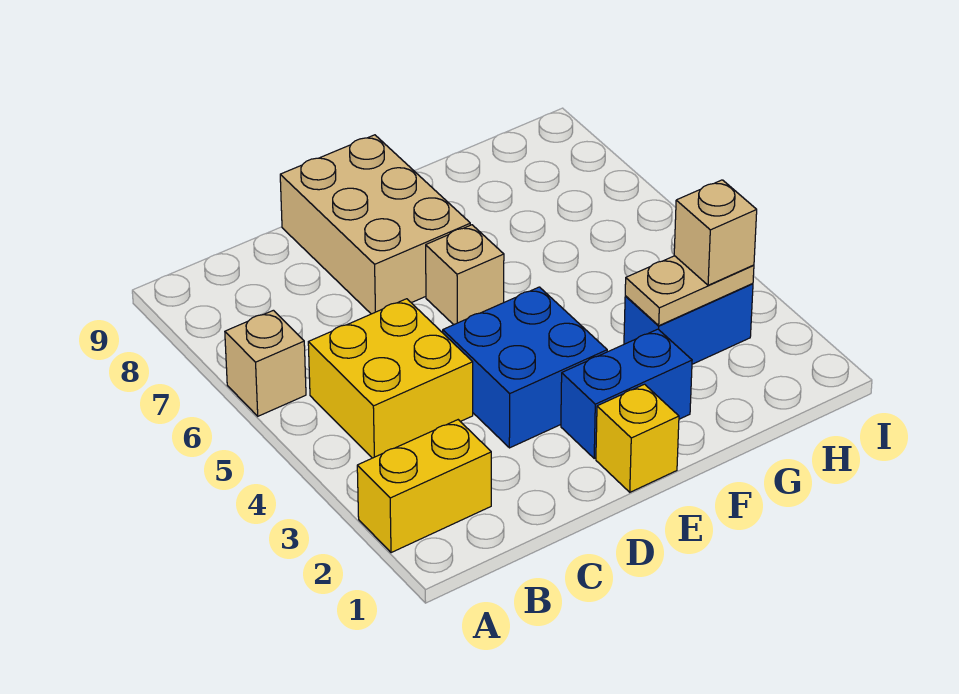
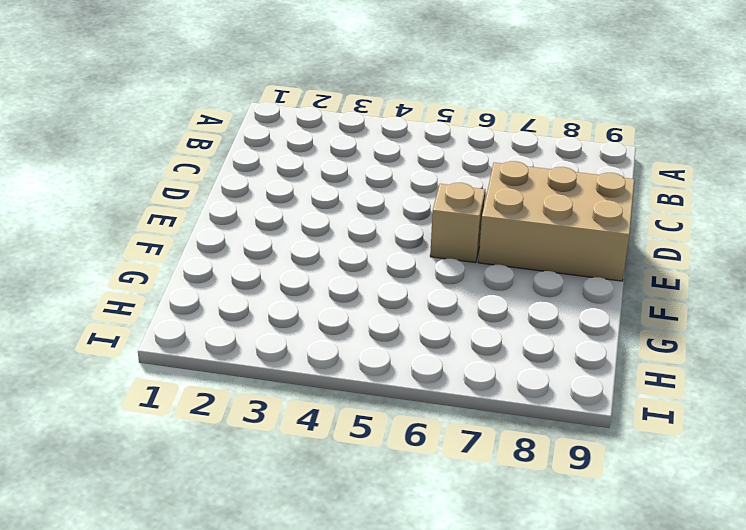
none -> yellow brick A2:B2 level 1
none -> tan brick A6 level 1

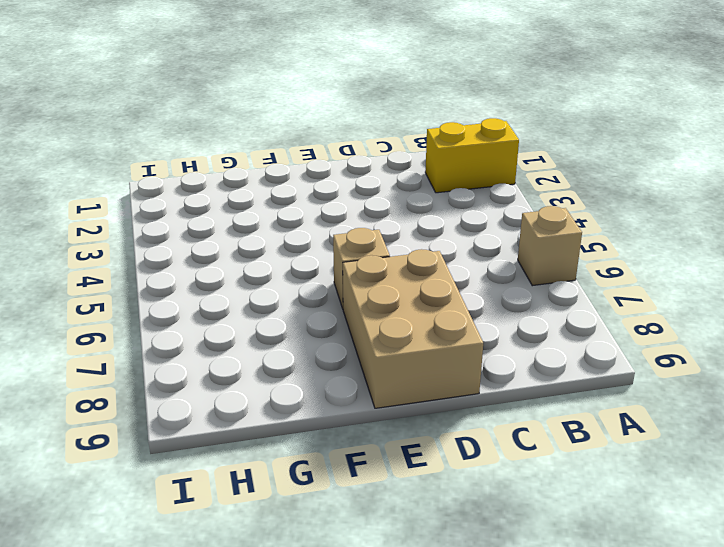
none -> yellow brick B4:C5 level 1
none -> blue brick D3:E4 level 1

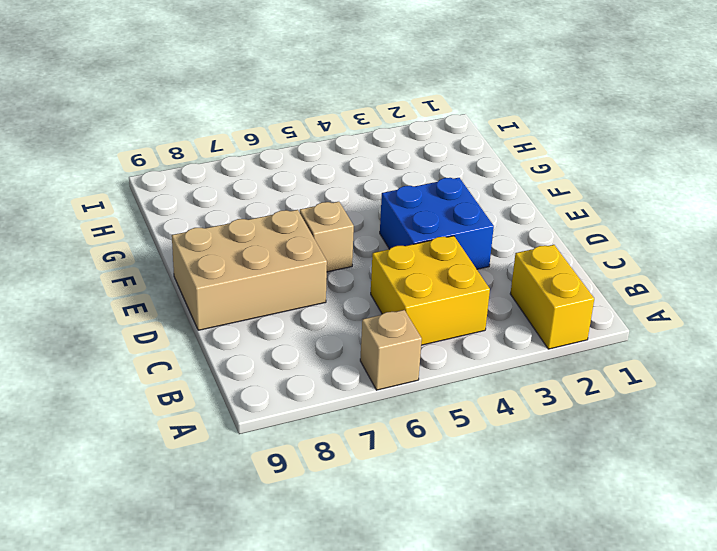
none -> yellow brick E1 level 1
none -> blue brick E2:F2 level 1

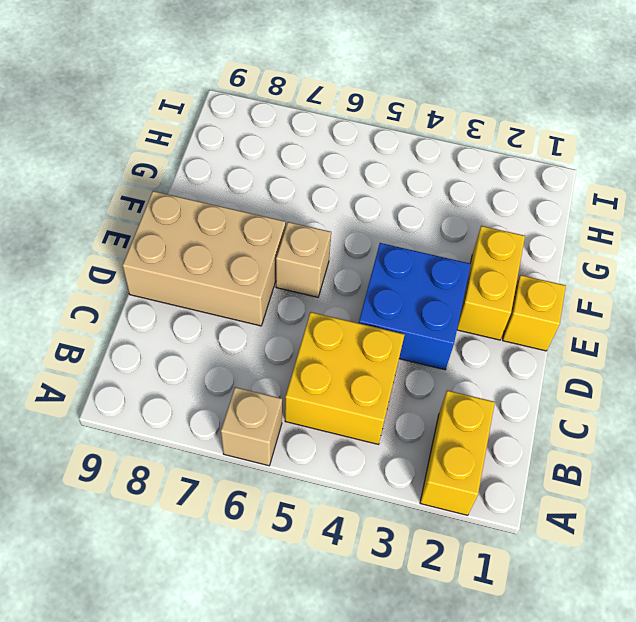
yellow brick E2:F2 level 1 -> blue brick E2:F2 level 1
none -> blue brick G3:H3 level 1
none -> tan plate G3:H3 level 2

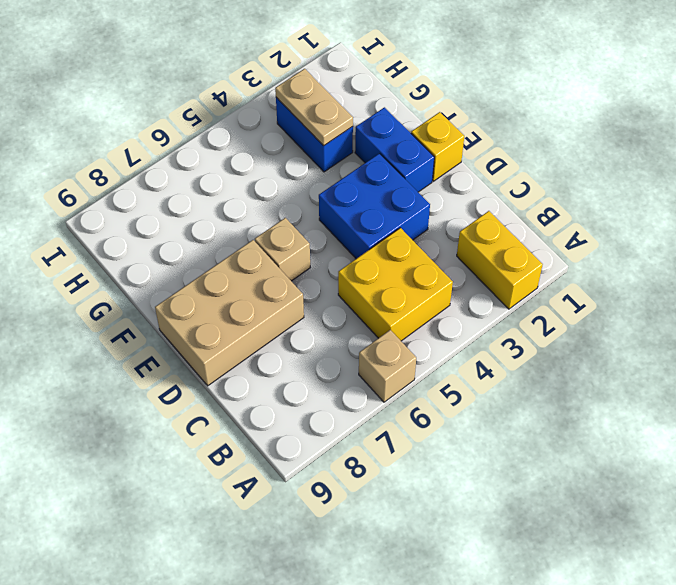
none -> tan brick H3 level 3

